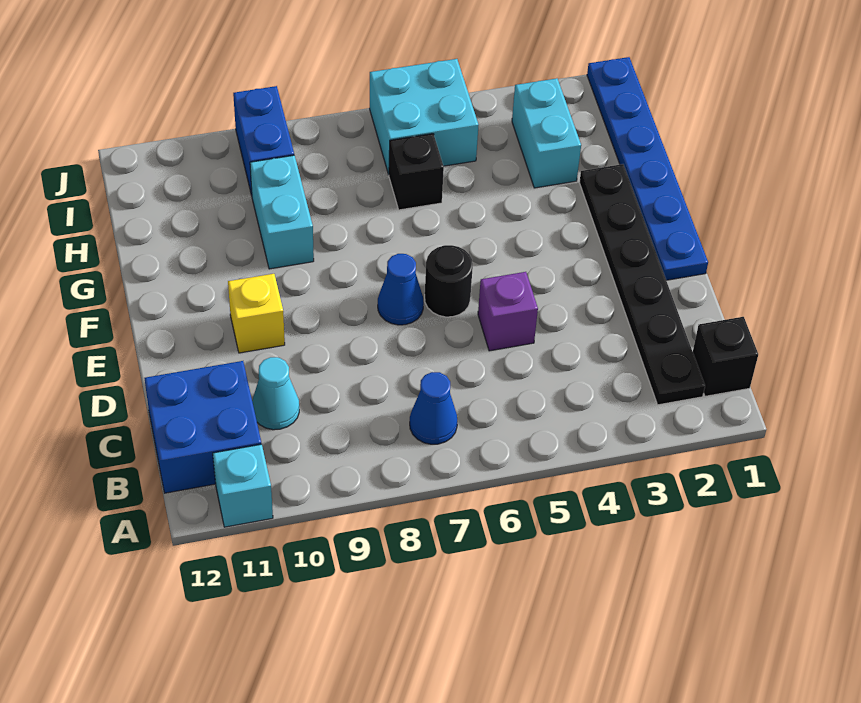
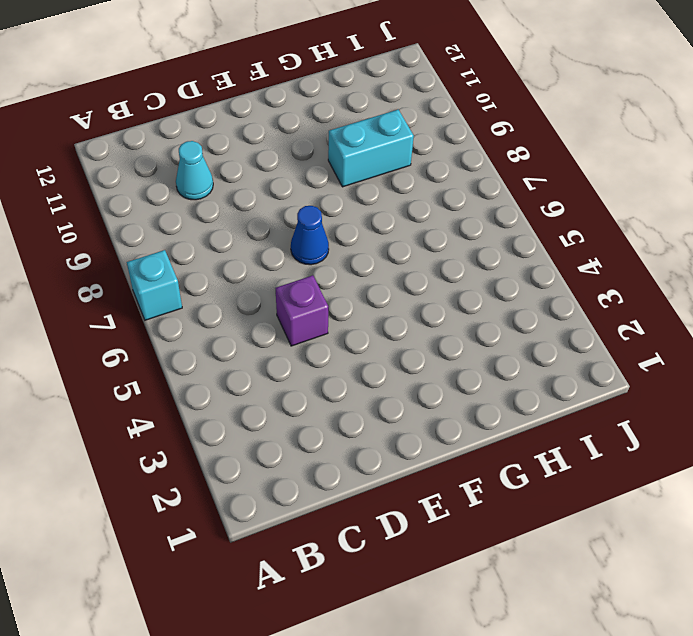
cyan brick A7 level 1 -> cyan brick A11 level 1
none -> black brick B1 level 1
none -> black plate B2:G2 level 1
none -> blue cone B7 level 1

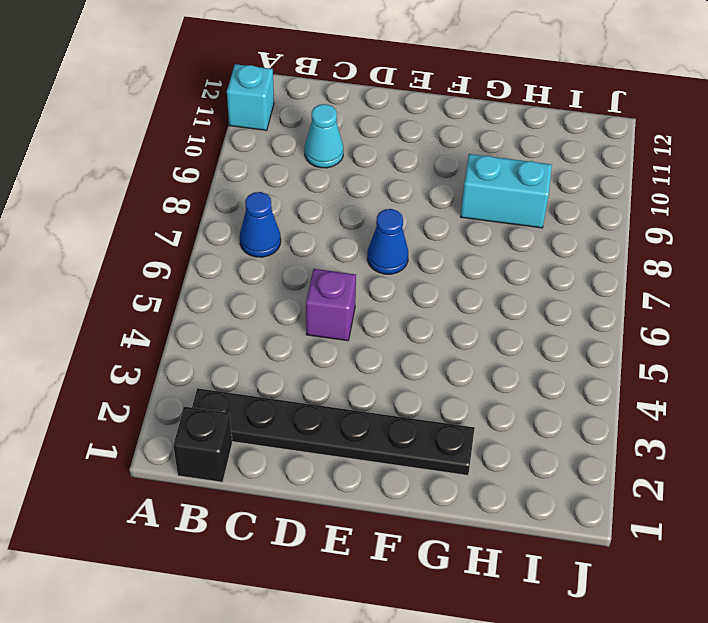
none -> blue brick B11:C12 level 1
none -> blue plate E1:J1 level 1
none -> black round brick E6 level 1

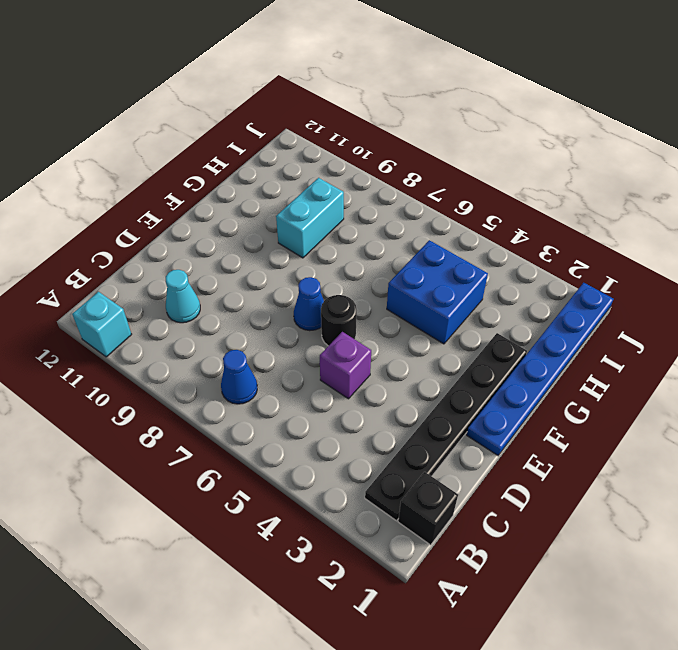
blue brick G4:H5 level 1 -> blue brick B11:C12 level 1
none -> yellow brick E10 level 1
none -> cyan brick H3:I3 level 1
none -> black brick H6 level 1

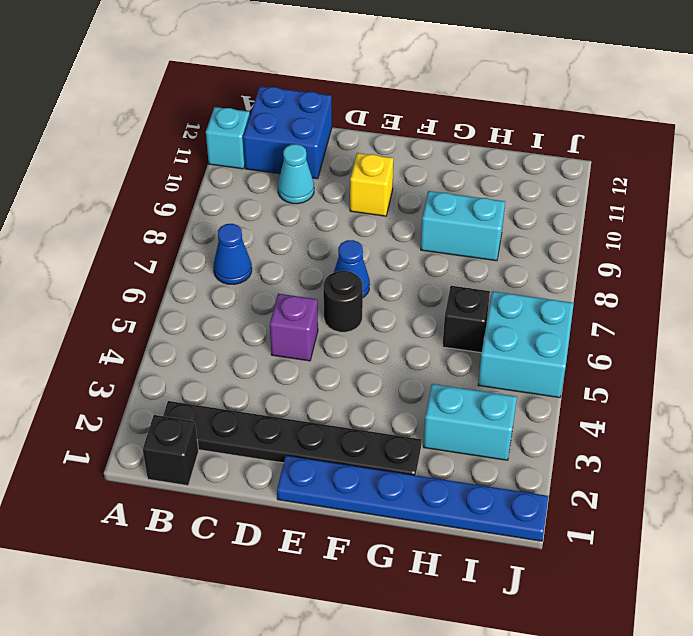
none -> blue brick I9:J9 level 1

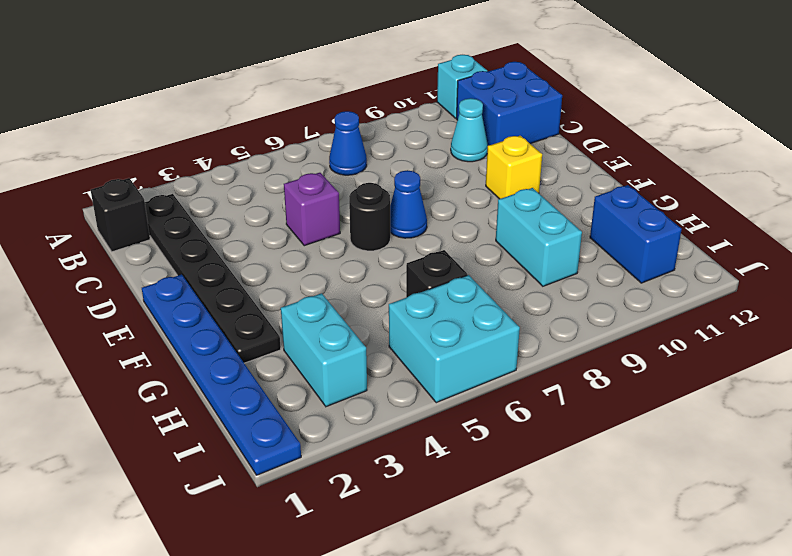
blue brick H11:I11 level 1 -> blue brick I9:J9 level 1

